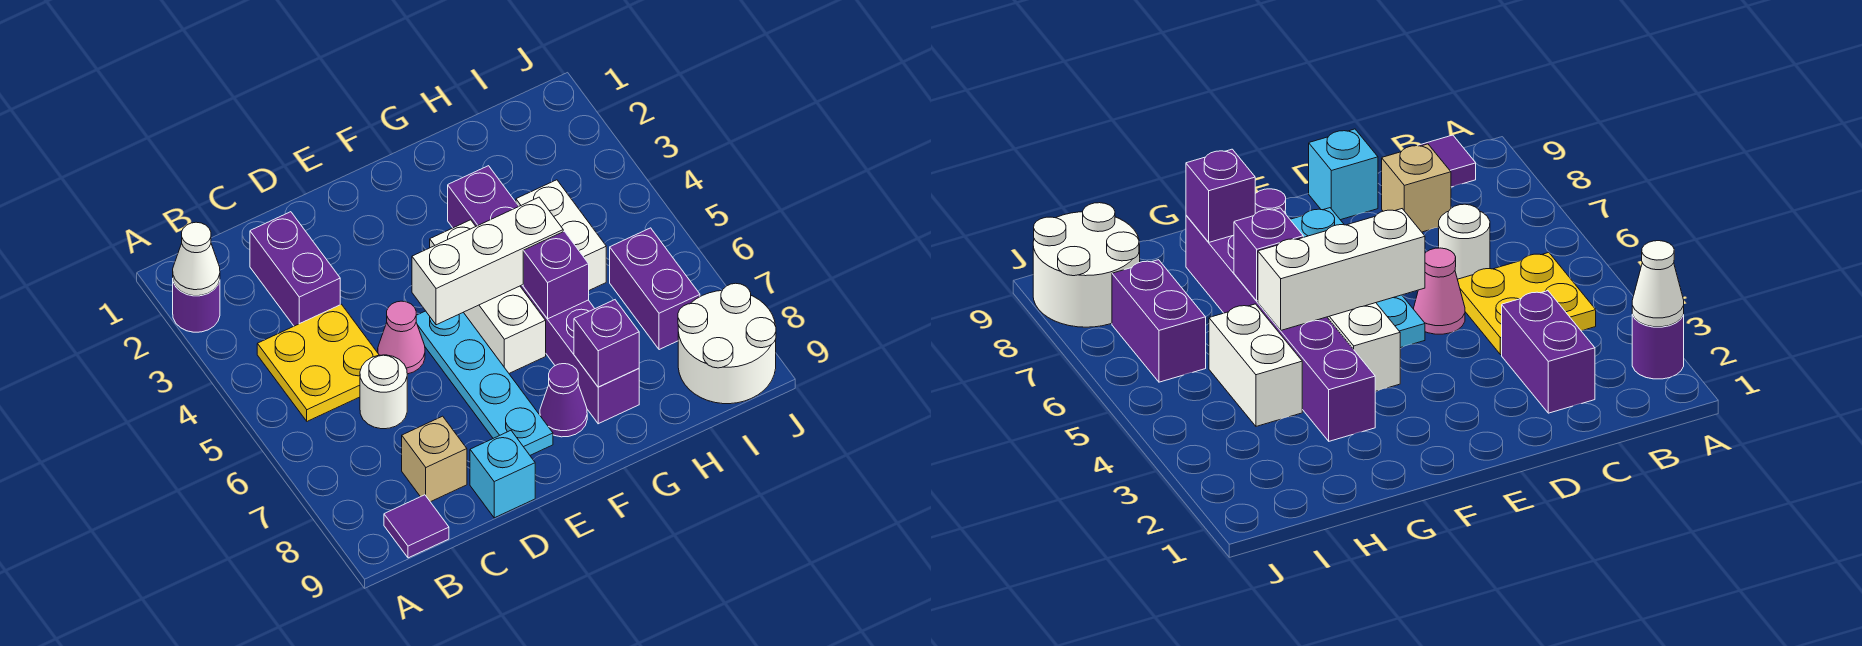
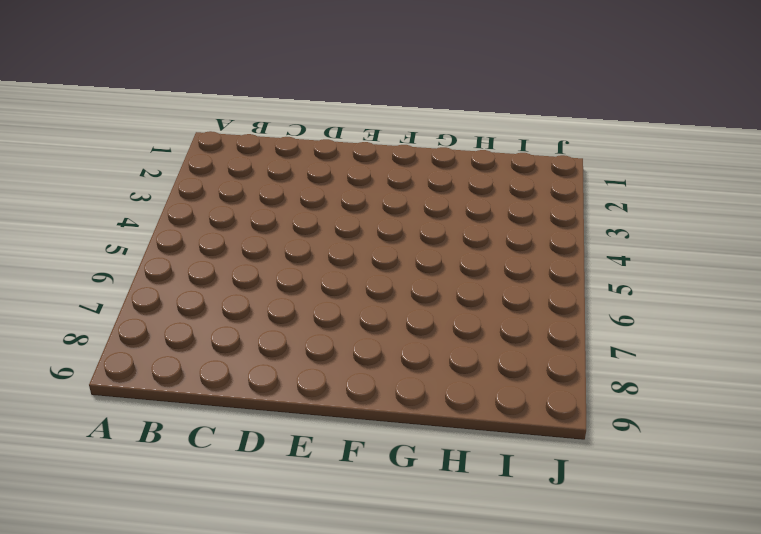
none -> purple round brick A2 level 1
none -> yellow plate B4:C5 level 1
none -> purple tile B9 level 1

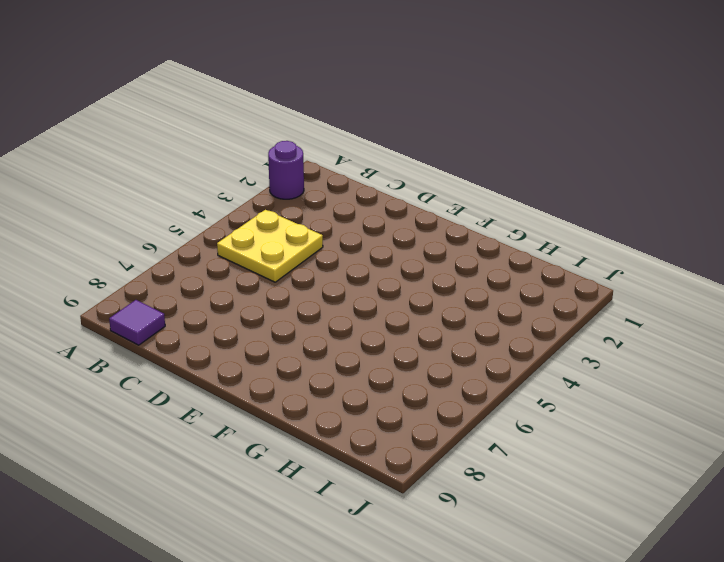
none -> purple brick C2:C3 level 1
none -> white round brick C6 level 1
none -> tan brick C8 level 1

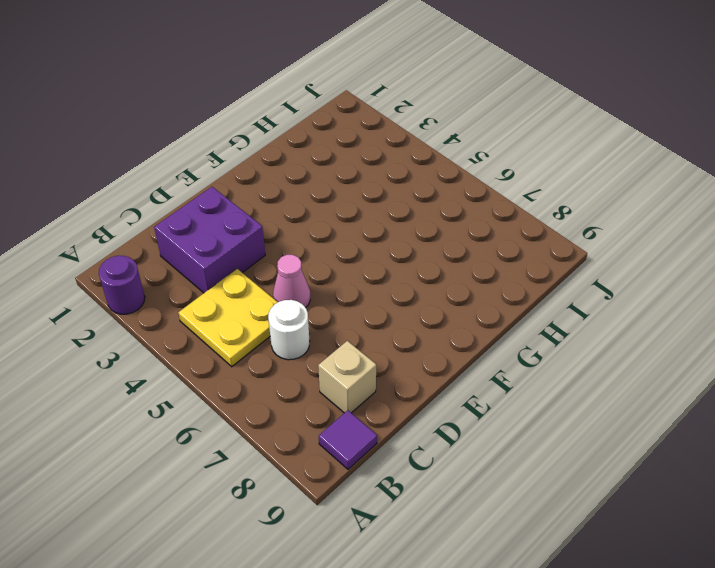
purple brick C2:D3 level 1 -> purple brick C2:C3 level 1
none -> cyan brick D9 level 1
none -> cyan plate E5:E8 level 1
none -> white brick F4:F6 level 1

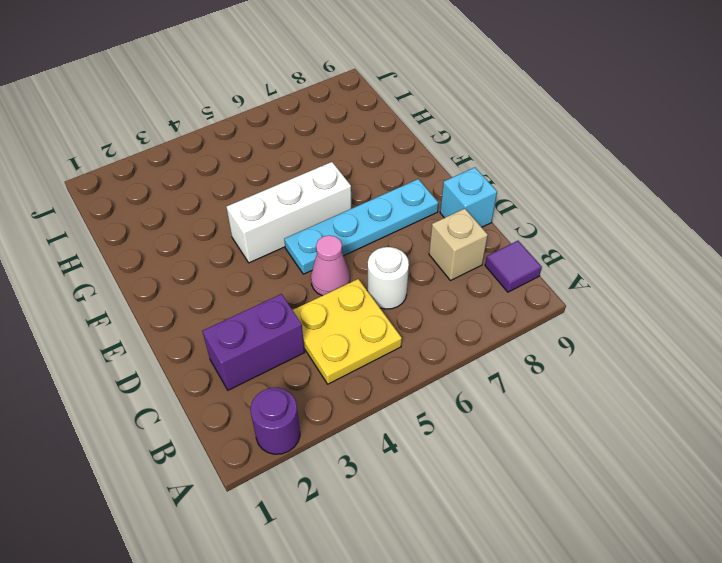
none -> purple cone F8 level 1
none -> purple brick G3:G8 level 1
none -> white brick H4:H5 level 1

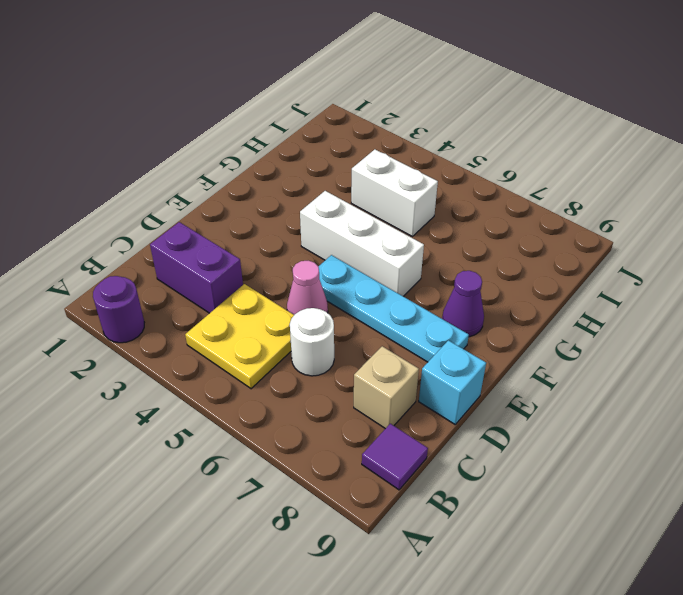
none -> purple brick G3:G8 level 1
none -> purple brick I6:I7 level 1
none -> white round brick I8:J9 level 1

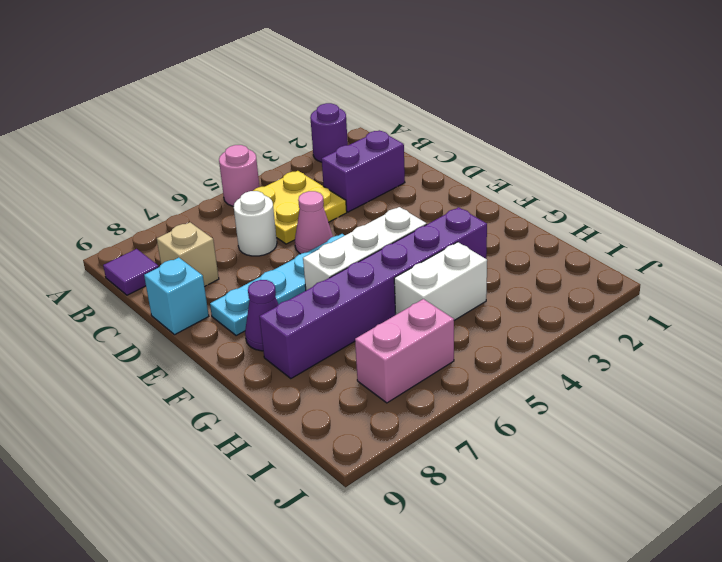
pink round brick A5 level 1 -> none
pink brick I6:I7 level 1 -> purple brick I6:I7 level 1
none -> white round brick I8:J9 level 1
none -> white cone A2 level 2
none -> white brick E5:G5 level 2

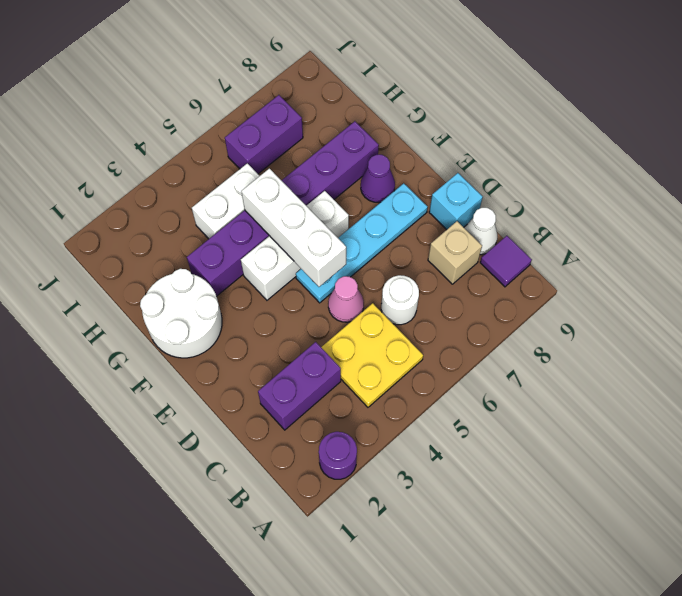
white cone C9 level 1 -> white cone A2 level 2
white round brick F1:G2 level 1 -> white round brick I8:J9 level 1
none -> purple brick G6 level 2
none -> purple brick G8 level 2

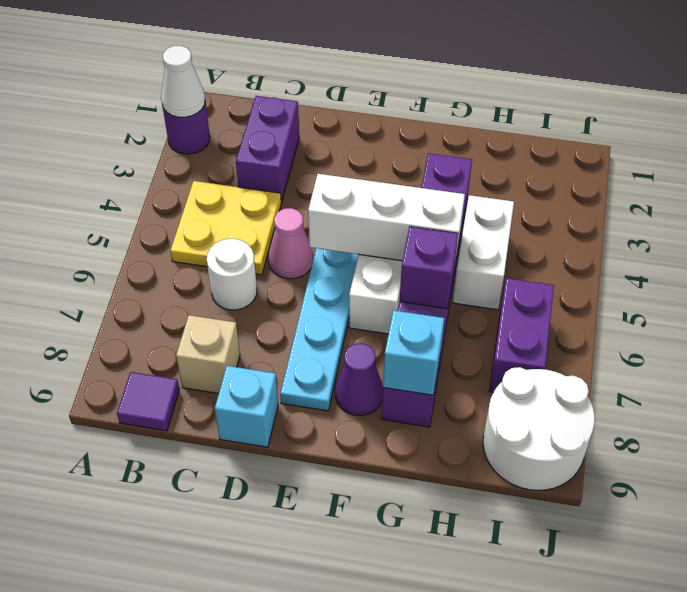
cyan brick G8 level 2 -> purple brick G8 level 2

